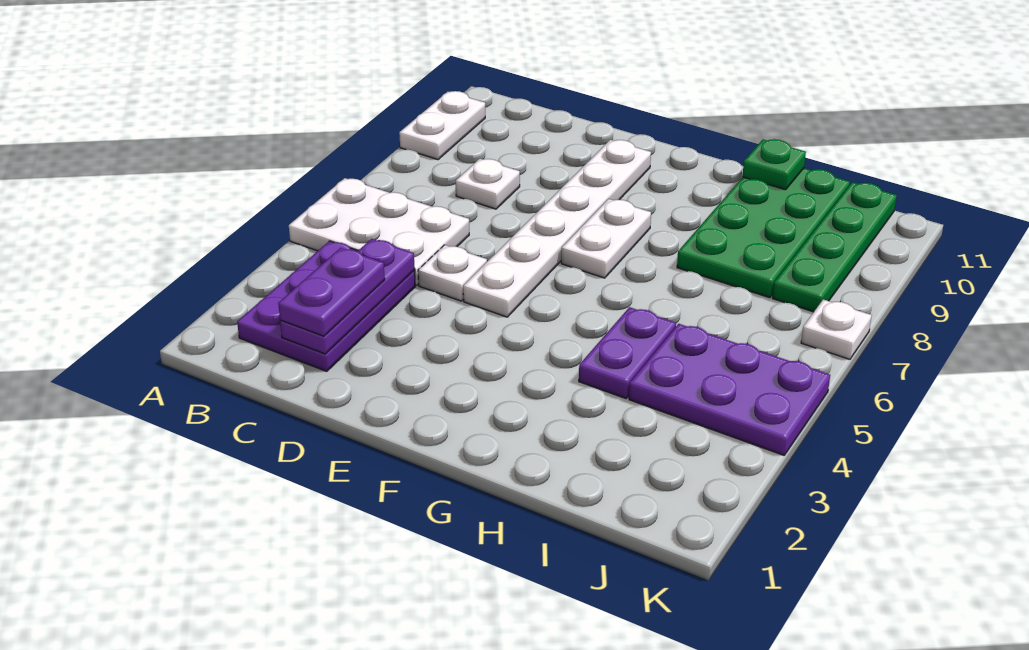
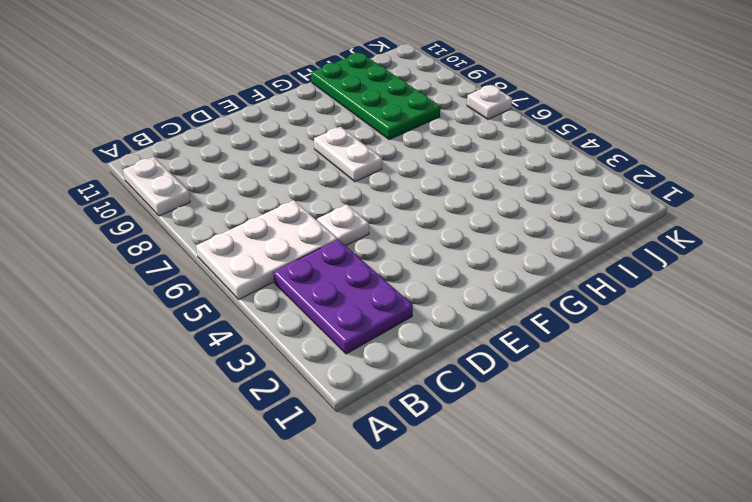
none -> white plate C8 level 1
none -> white plate E5:E10 level 1
none -> purple plate H4:H5 level 1

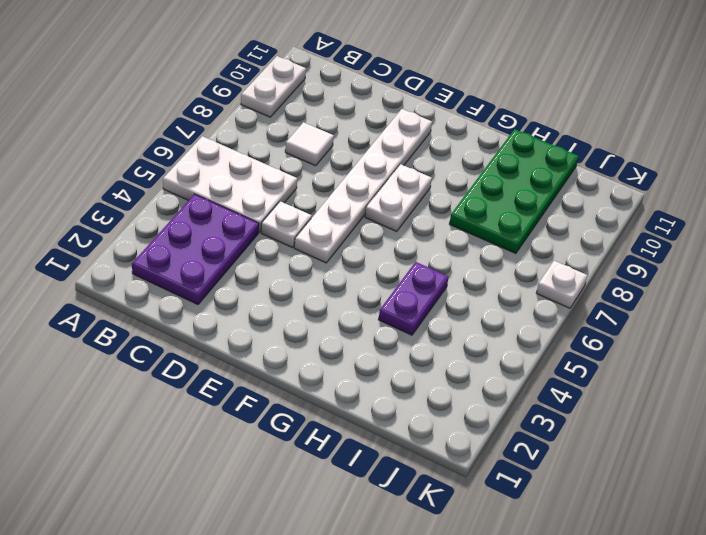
white tile C8 level 1 -> white plate C8 level 1
none -> purple plate I4:K5 level 1
none -> green plate J8:J11 level 1
none -> purple plate C2:C4 level 2

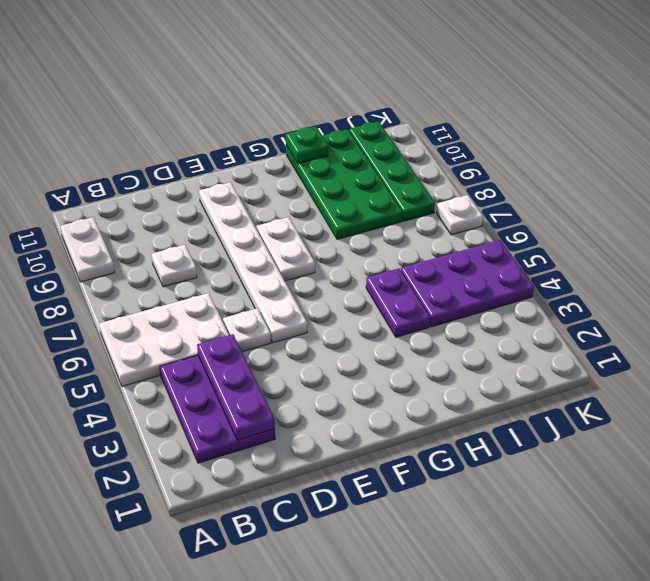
none -> purple plate C2:C3 level 3

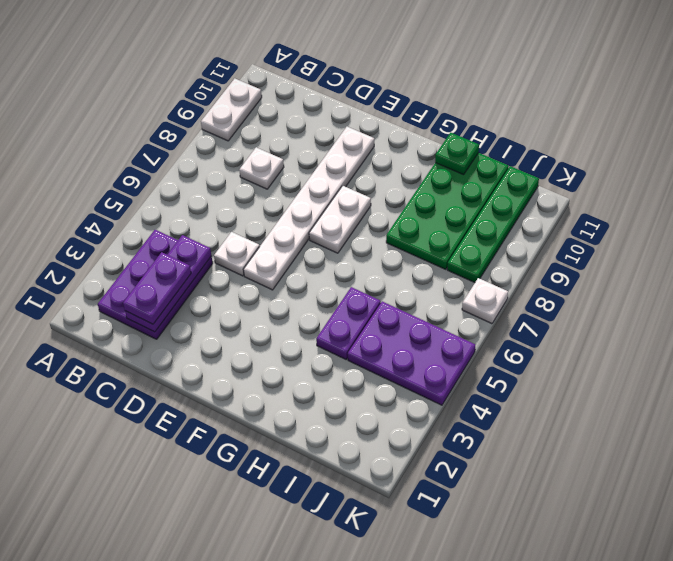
none -> white plate A5:C6 level 1

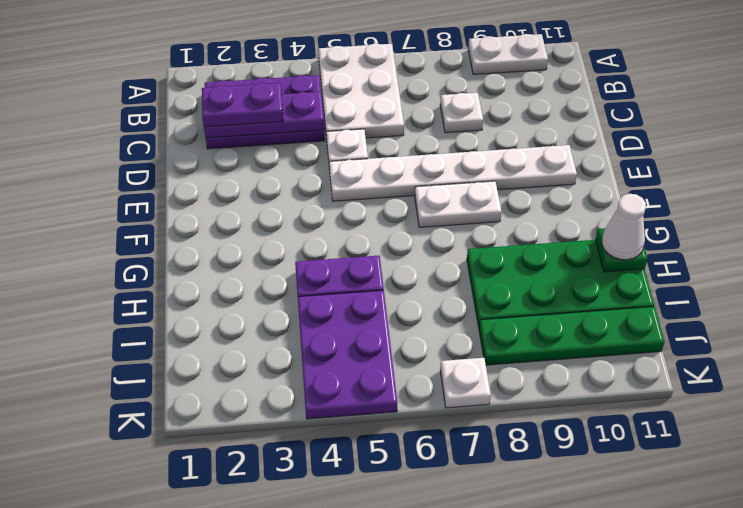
white cone H11 level 3 -> none

